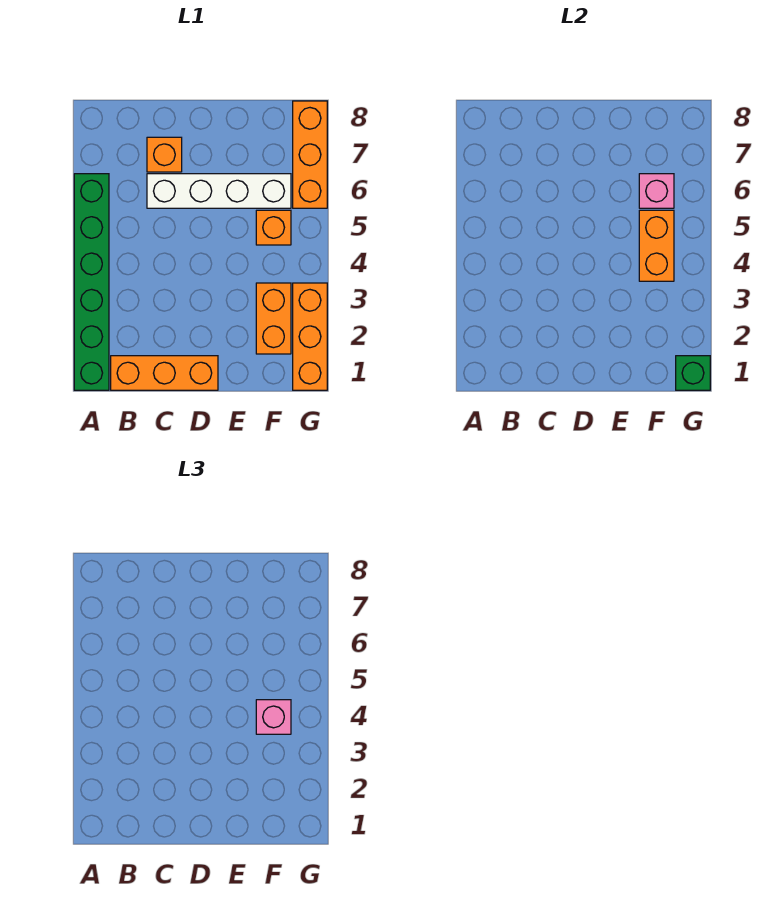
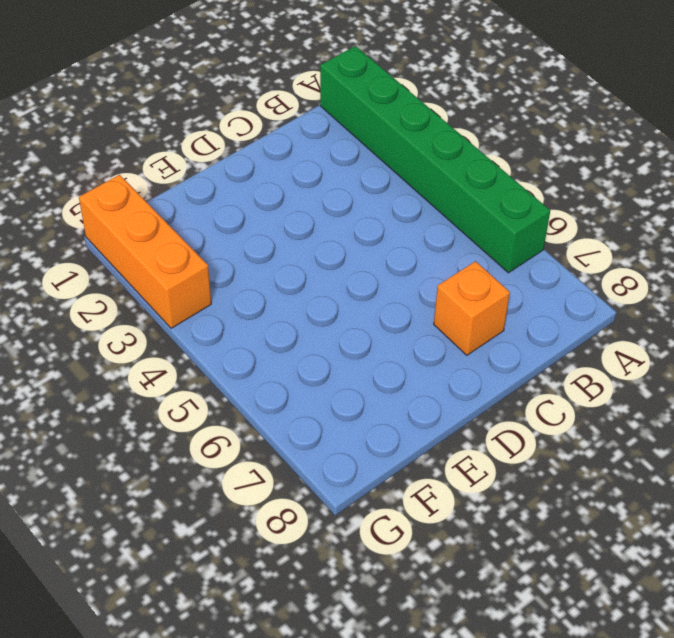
none -> orange brick B1:D1 level 1
none -> white brick C6:F6 level 1
none -> orange brick F2:F3 level 1

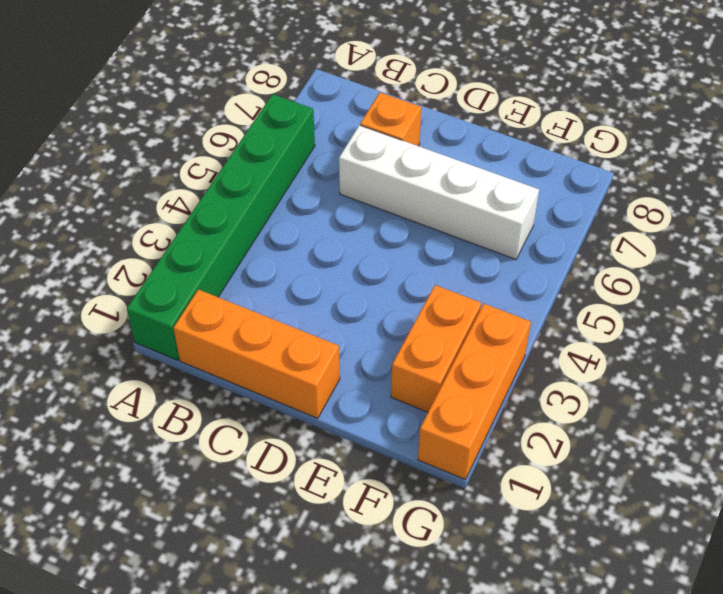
none -> orange brick F5 level 1
none -> orange brick G6:G8 level 1
none -> orange brick F4:F5 level 2

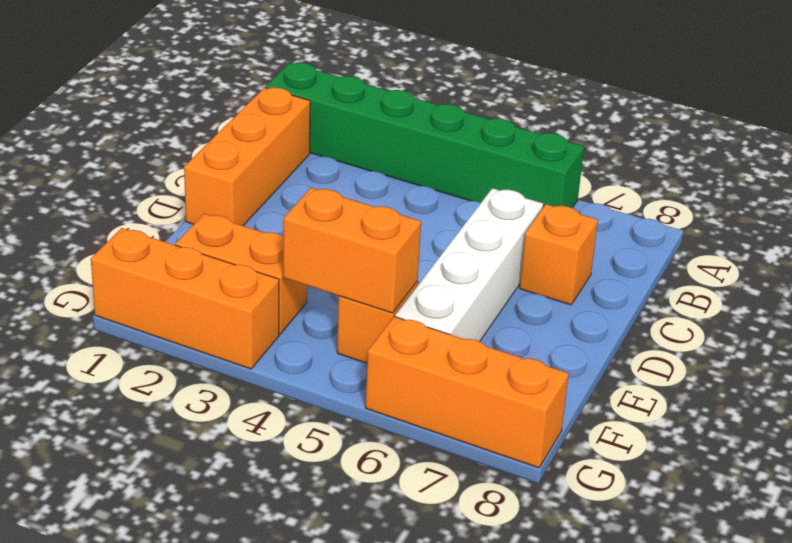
none -> pink brick F6 level 2
none -> green brick G1 level 2
none -> pink brick F4 level 3

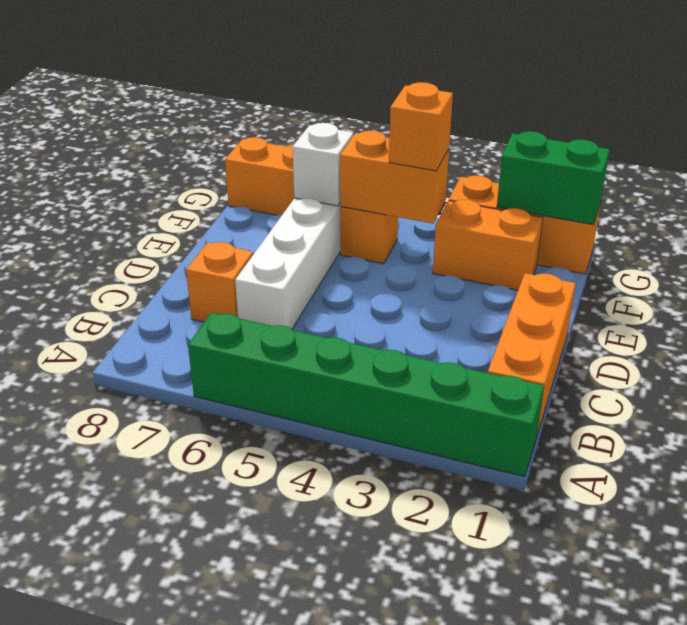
orange brick F4 level 3 -> pink brick F4 level 3
white brick F6 level 2 -> pink brick F6 level 2
green brick G1:G2 level 2 -> green brick G1 level 2

